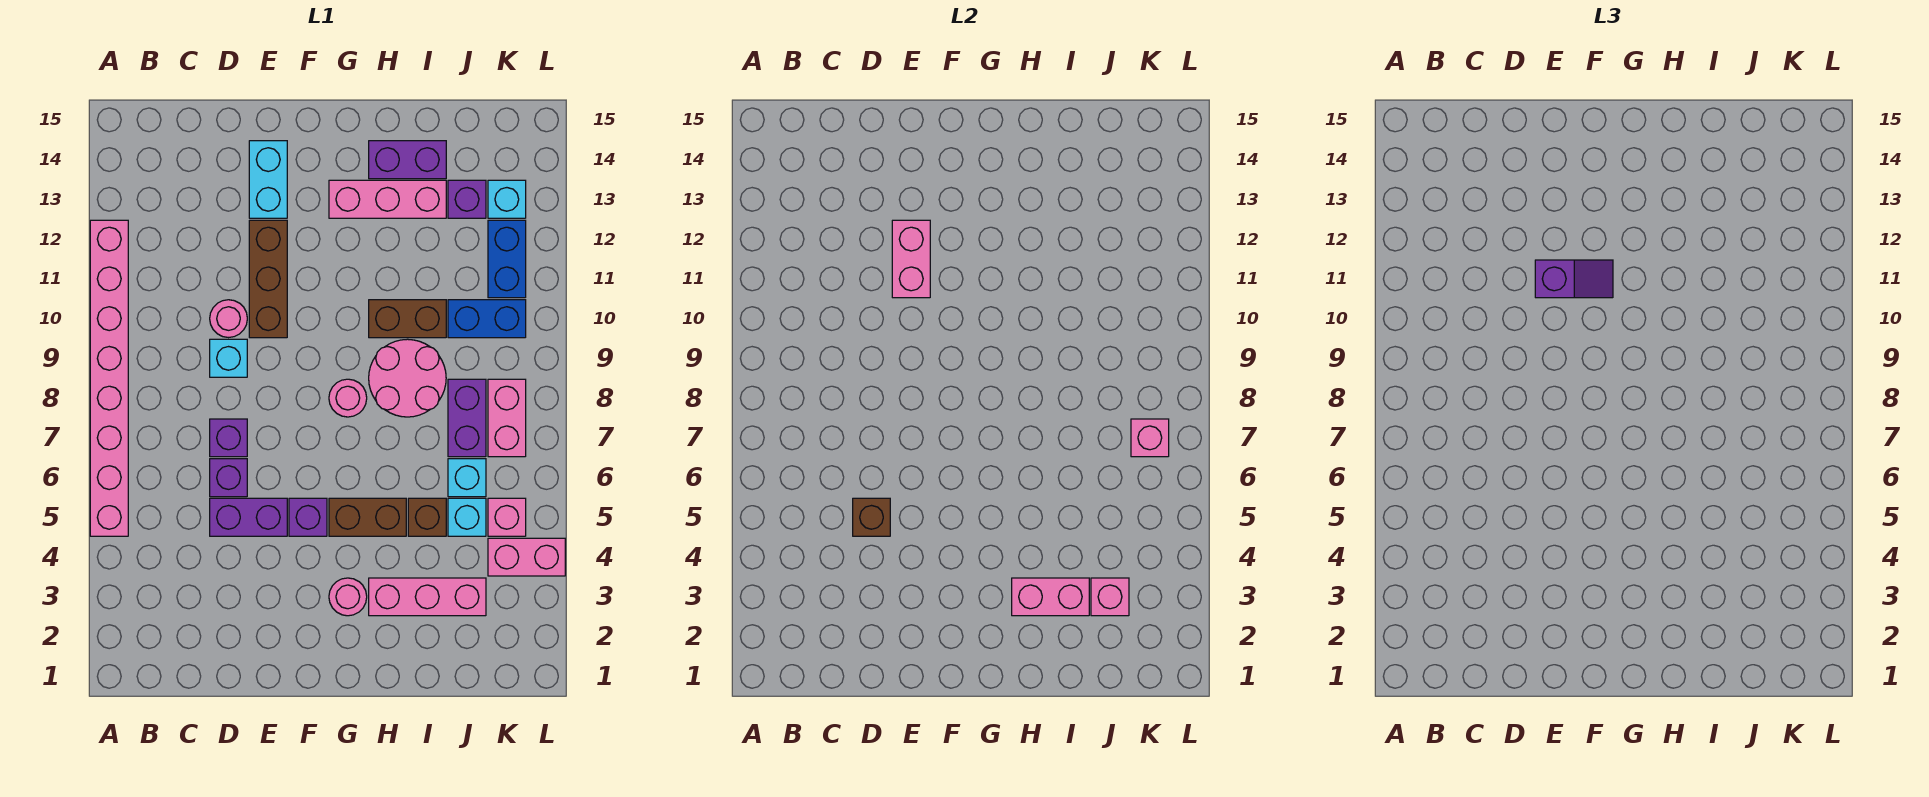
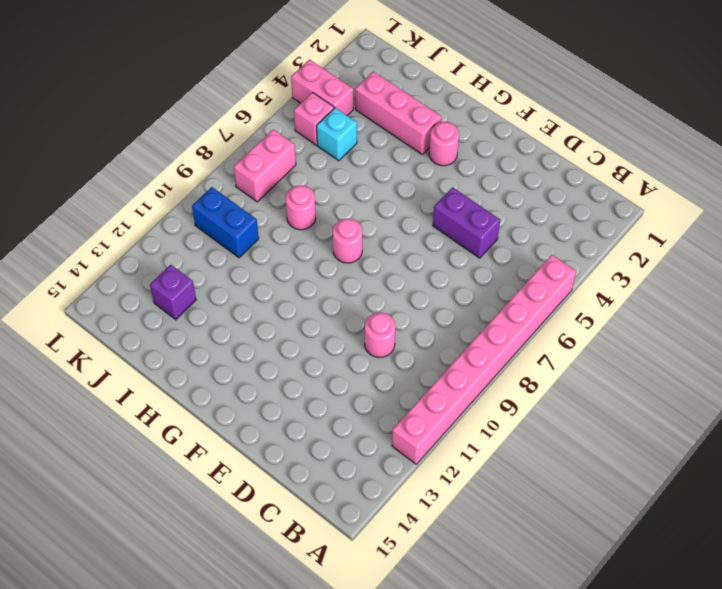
pink round brick I8 level 1 -> pink round brick H8:I9 level 1
none -> purple brick D6 level 1
none -> purple brick D7 level 1
none -> cyan brick D9 level 1
none -> brown brick E10:E12 level 1

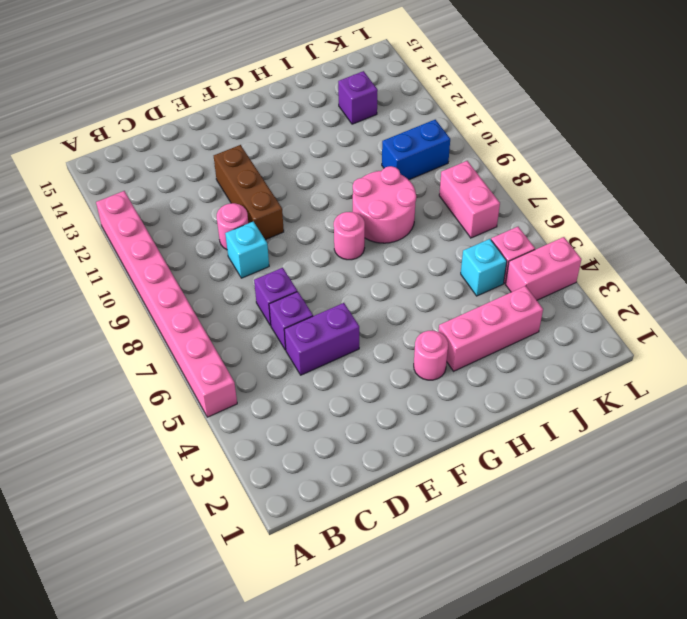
none -> cyan brick E13:E14 level 1
none -> purple brick F5 level 1
none -> brown brick G5:H5 level 1
none -> pink brick G13:I13 level 1

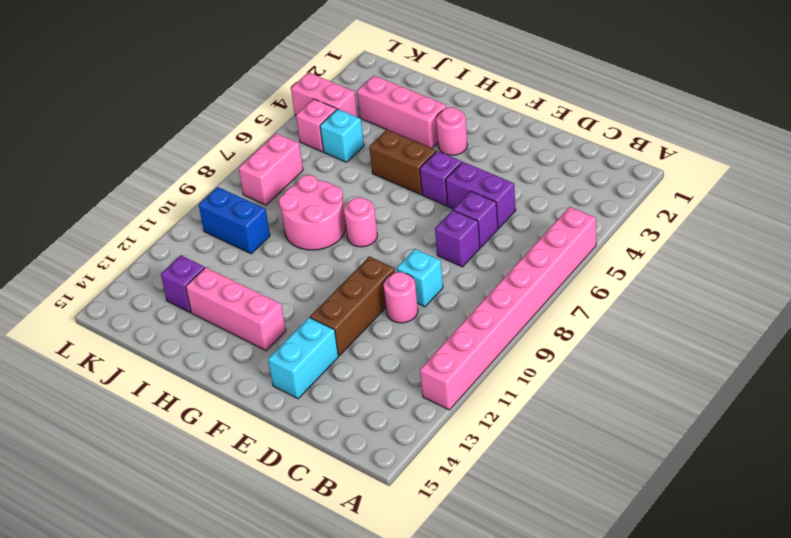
none -> brown brick H10:I10 level 1
none -> purple brick H14:I14 level 1
none -> brown brick I5 level 1
none -> cyan brick J6 level 1

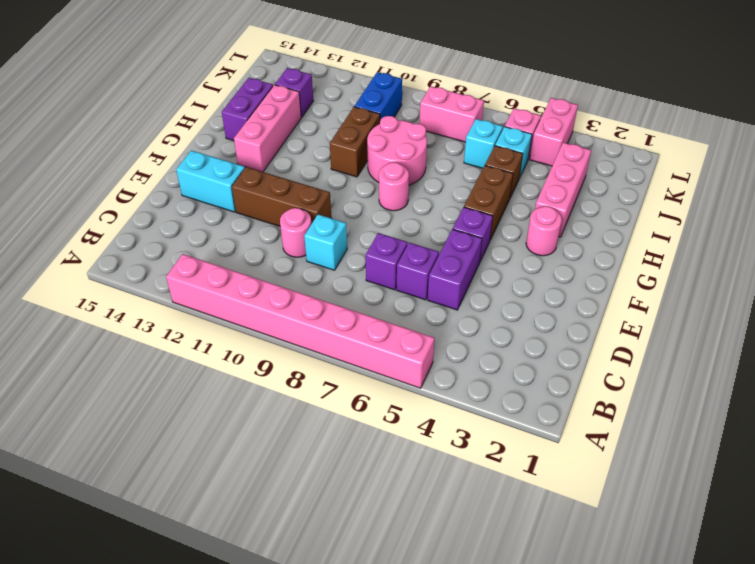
none -> purple brick J7:J8 level 1
none -> blue brick K11:K12 level 1
none -> cyan brick K13 level 1
none -> brown brick D5 level 2

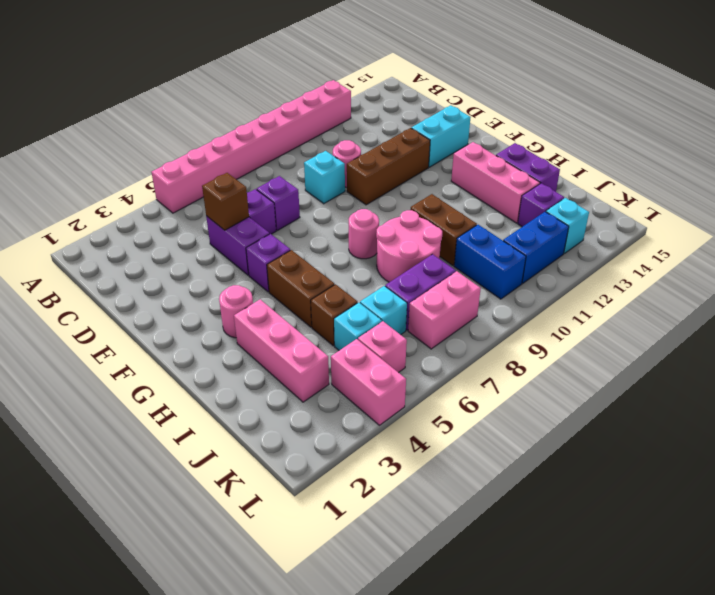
none -> pink brick E11:E12 level 2
none -> pink brick H3:I3 level 2
none -> pink brick J3 level 2
none -> pink brick K7 level 2

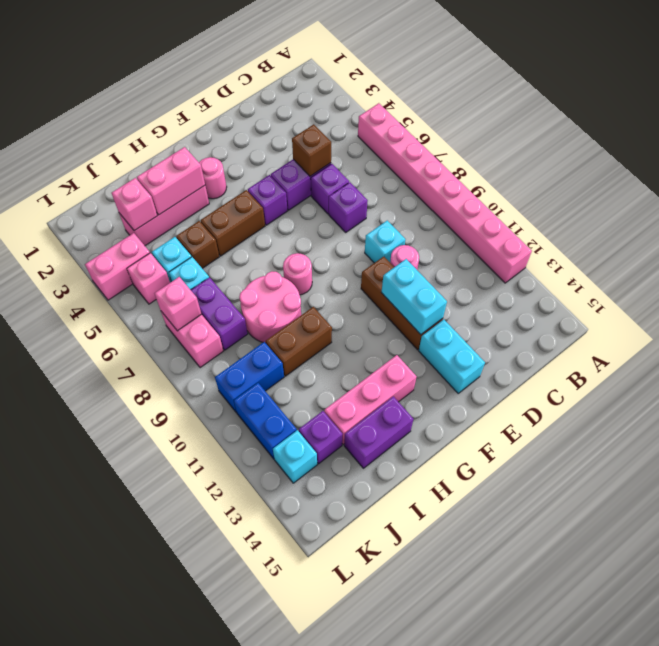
cyan brick E11:E12 level 2 -> pink brick E11:E12 level 2
none -> purple slope E11:F11 level 3 top E

